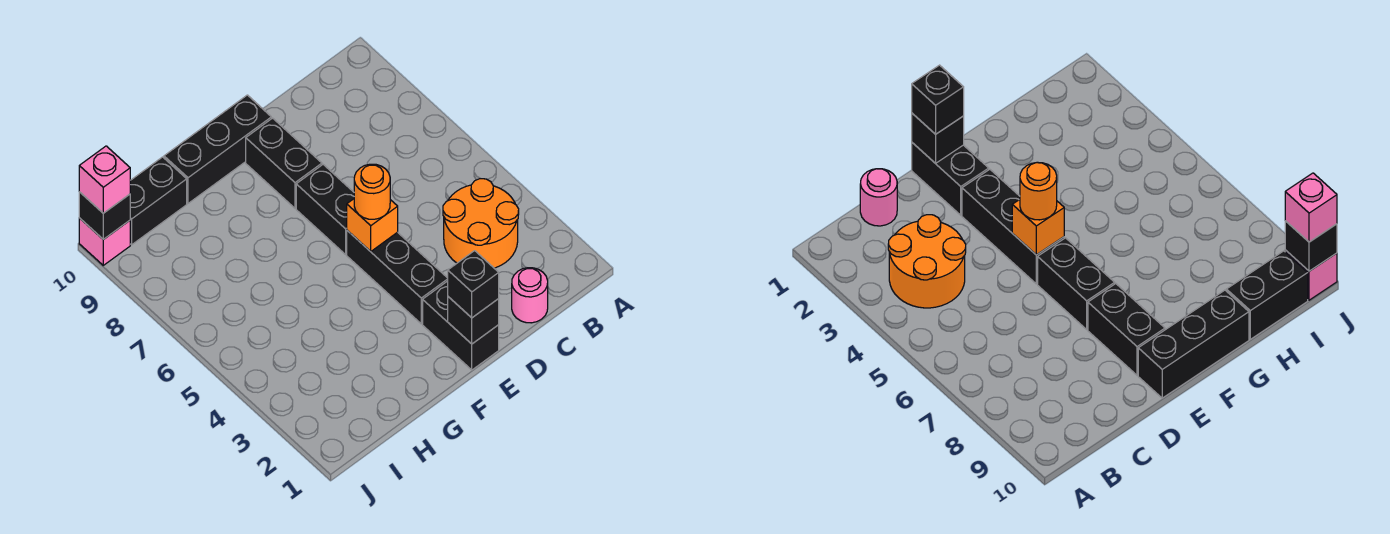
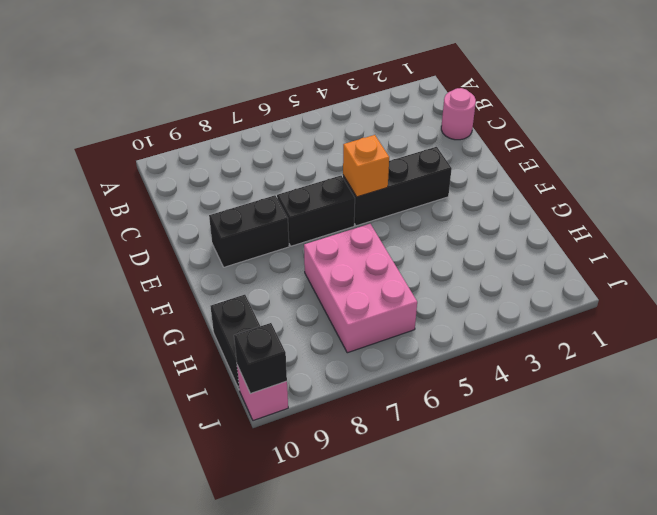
pink brick G6:I7 level 1 -> none
none -> orange round brick B3:C4 level 1
none -> black brick E1:E2 level 1
none -> black brick E10:G10 level 1

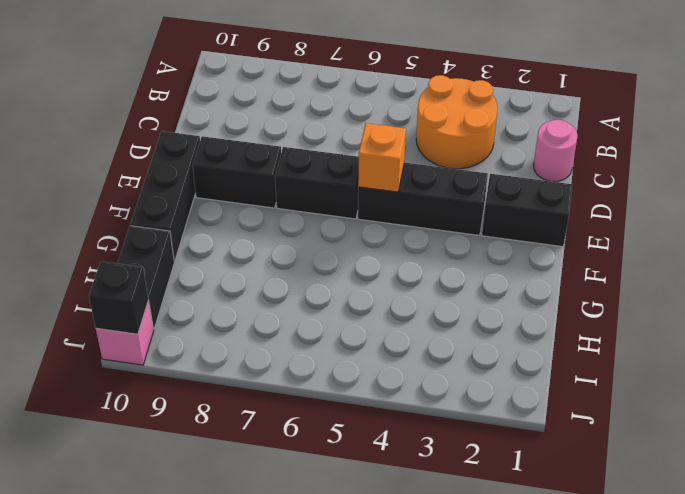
none -> black brick E1 level 2
none -> black brick E1 level 3
none -> orange round brick E5 level 3

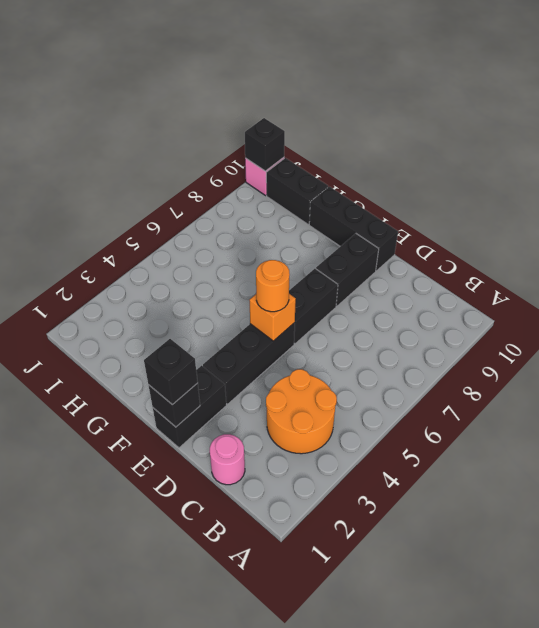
none -> pink brick J10 level 3

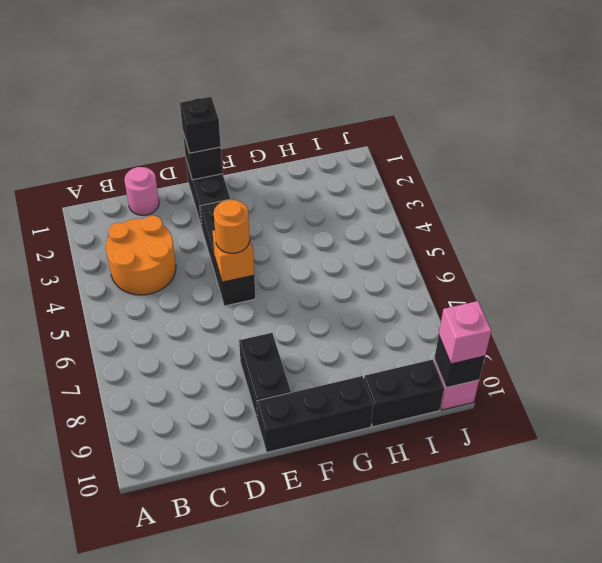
none -> black brick E6:E7 level 1

